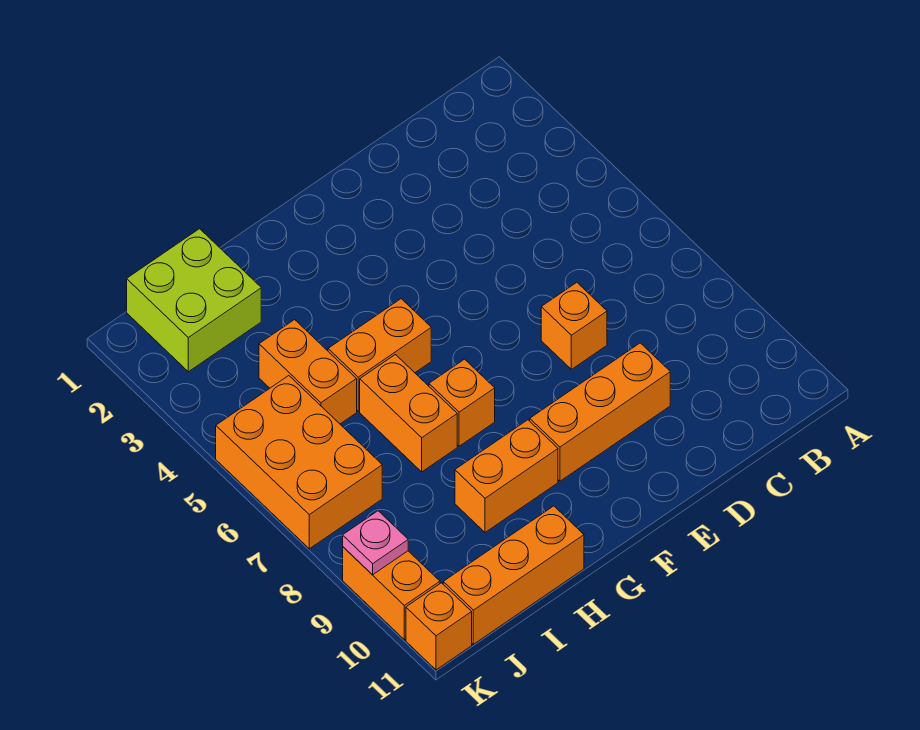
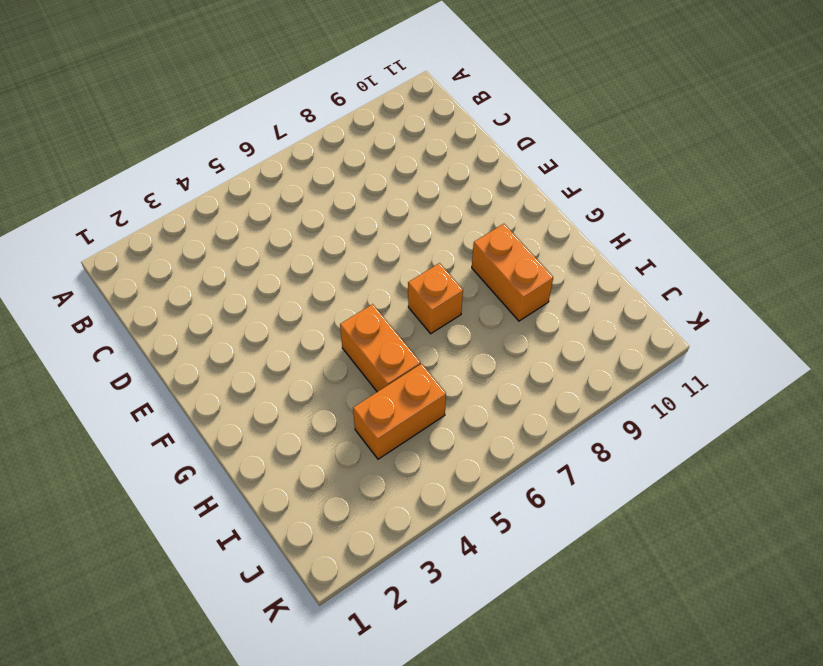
none -> orange brick D7 level 1
none -> orange brick D9:F9 level 1
none -> orange brick H6:H7 level 1

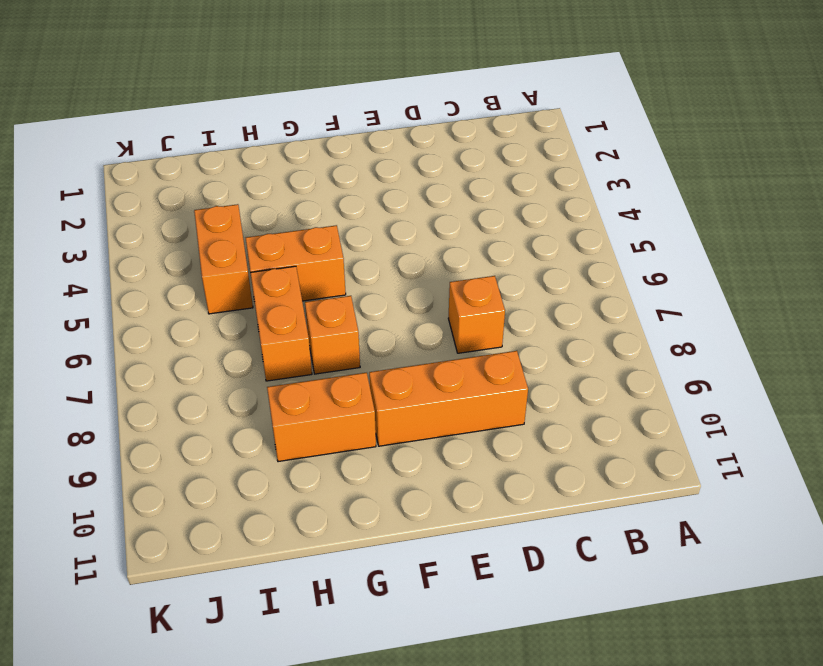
none -> orange brick H11:J11 level 1
none -> lime brick I1:J2 level 1
none -> orange brick J5:K7 level 1

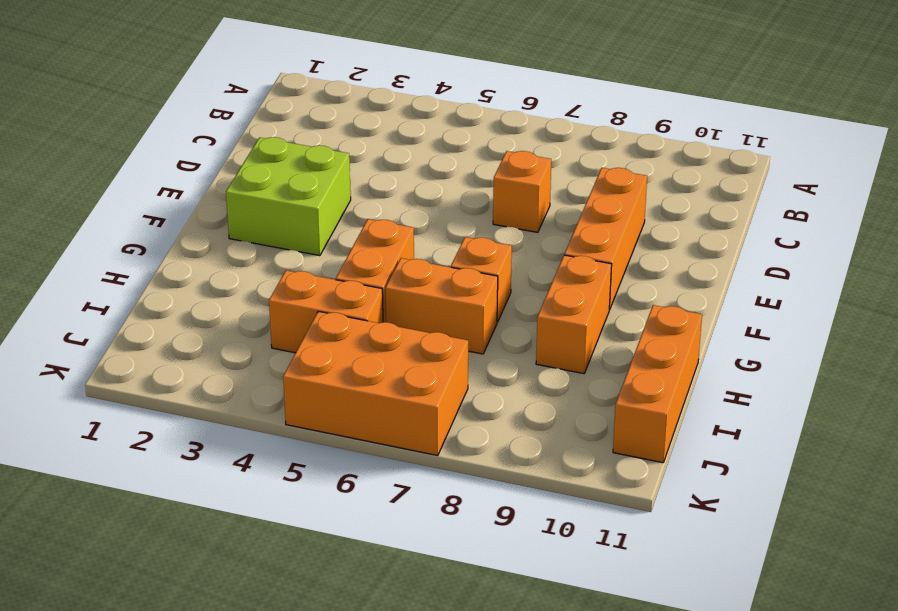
lime brick E2:F3 level 1 -> lime brick I1:J2 level 1
none -> orange brick K9:K10 level 1
none -> orange brick K11 level 1
none -> pink plate K9 level 2

